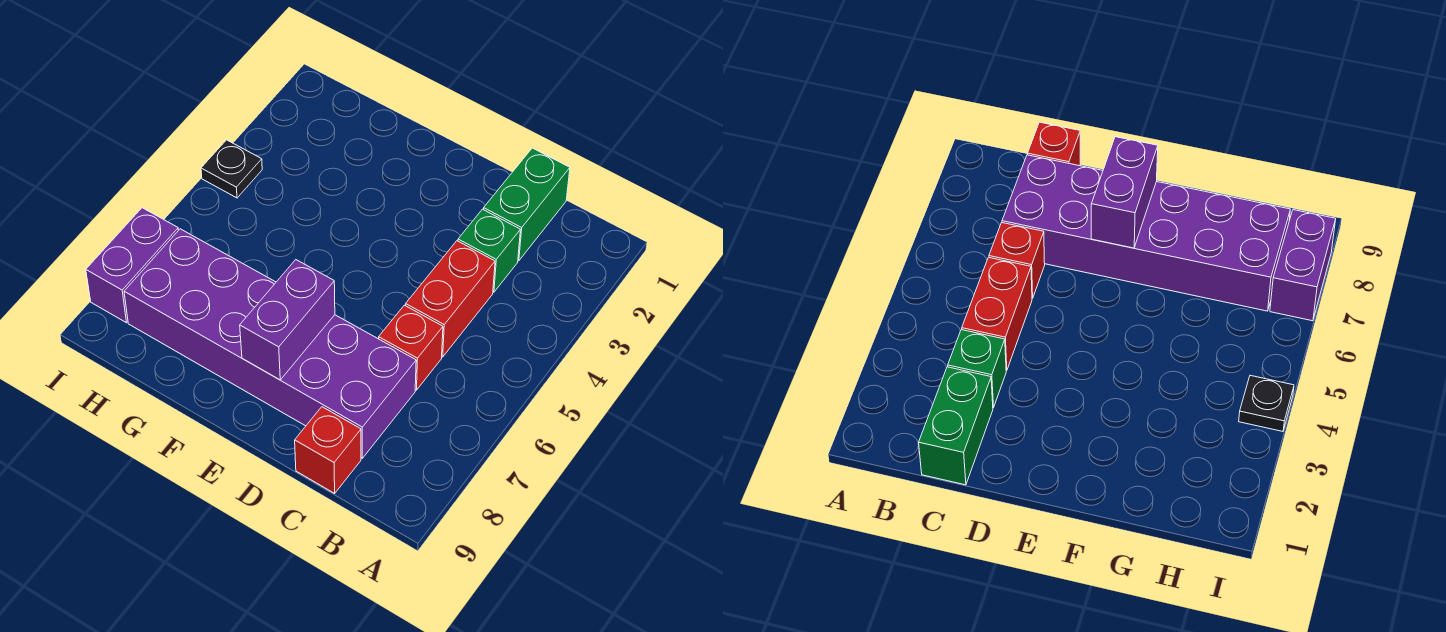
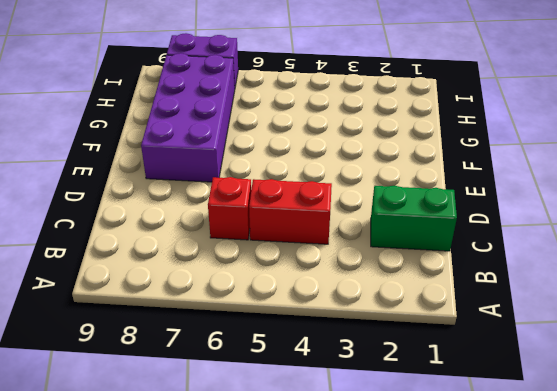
purple brick E7:H8 level 1 -> purple brick C7:H8 level 1
none -> green brick C3 level 1
none -> red brick C9 level 1

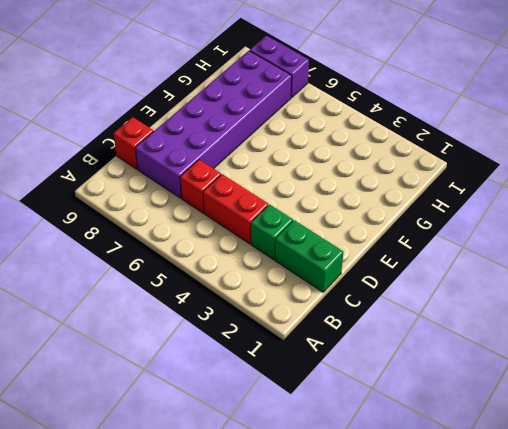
none -> black plate I4 level 1
none -> purple brick E7:E8 level 2

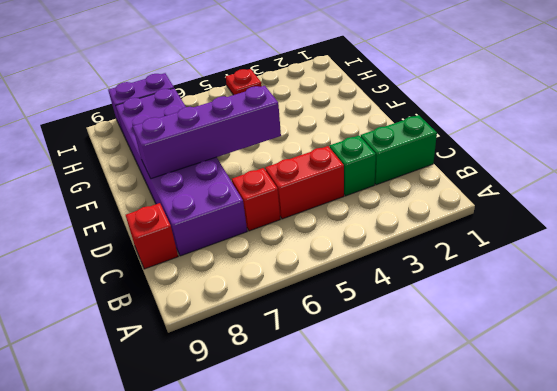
purple brick E5:E8 level 2 -> purple brick E7:E8 level 2
red plate I4 level 1 -> black plate I4 level 1

